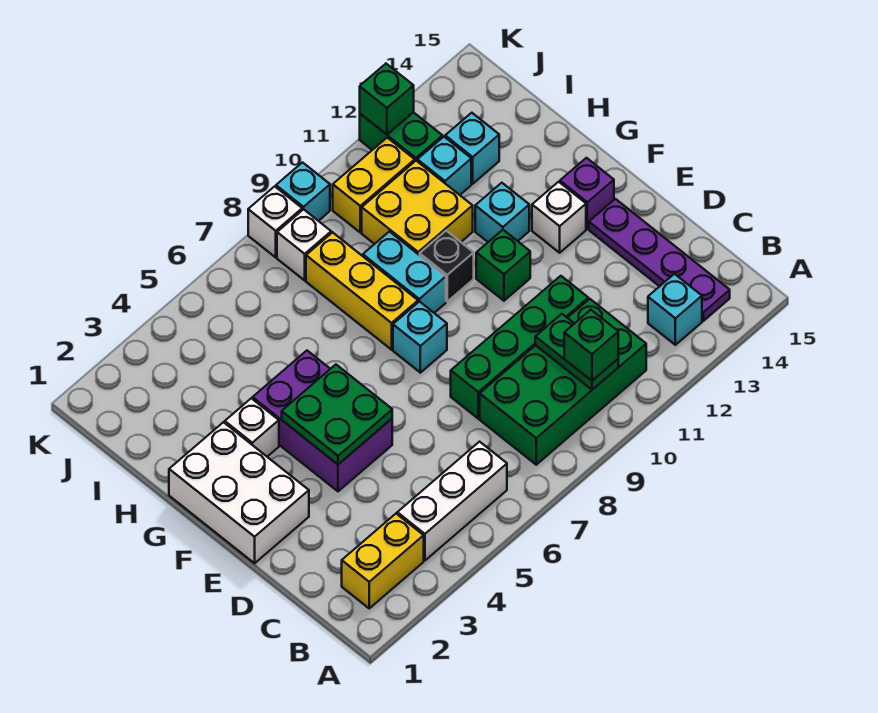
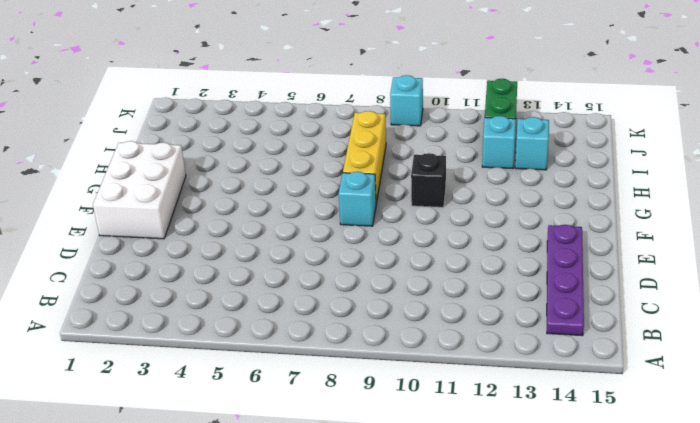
none -> yellow brick B2:B3 level 1
none -> white brick B4:B6 level 1
none -> green brick B8:C11 level 1

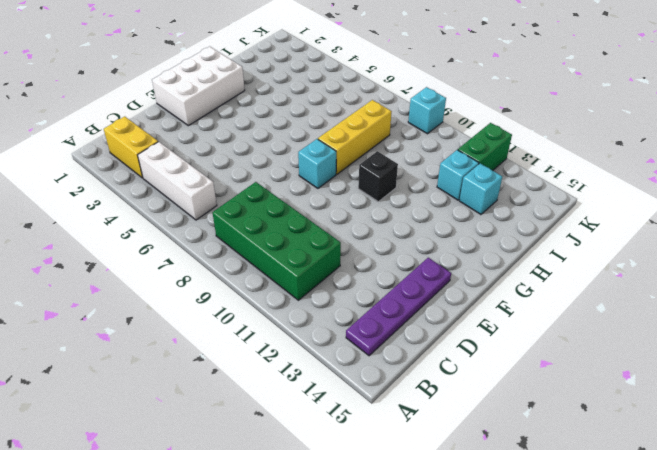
none -> cyan brick B13 level 1
none -> green brick D8:D11 level 1
none -> purple brick E4:G5 level 1

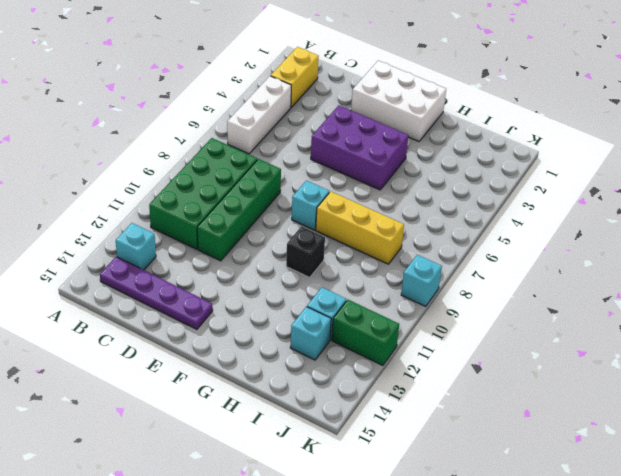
none -> green brick F11 level 1
none -> white brick F13 level 1
none -> purple brick F14 level 1

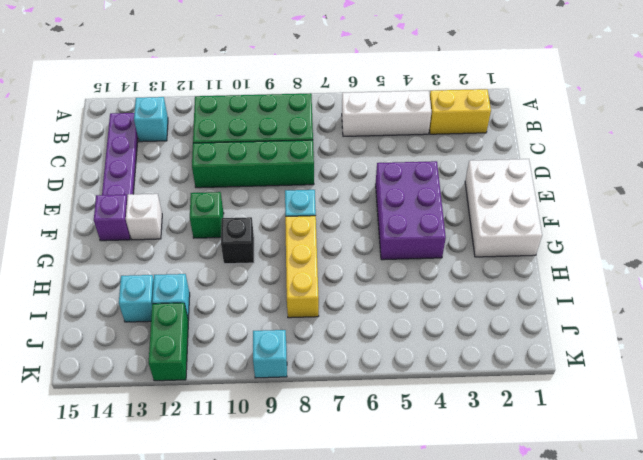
none -> white brick G3 level 1
none -> cyan brick G9:H9 level 1
none -> cyan brick G12 level 1

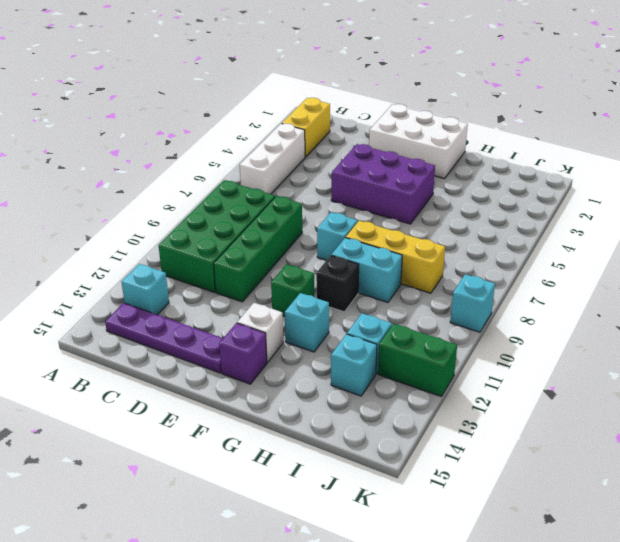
none -> white brick G3 level 1
none -> yellow brick H10:I11 level 1
none -> white brick J8 level 1

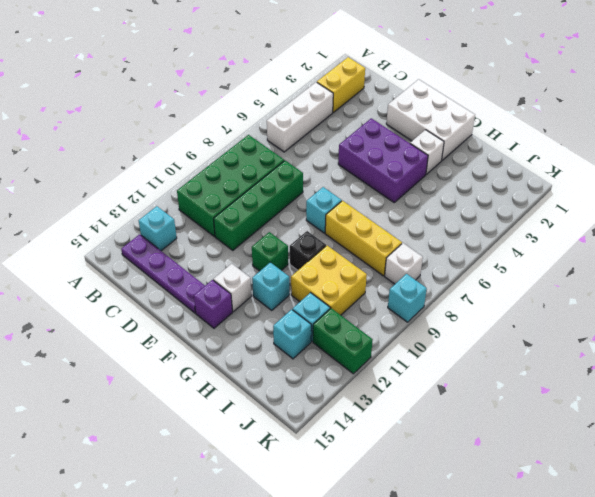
none -> cyan brick G9:H9 level 1
none -> yellow brick J10:J11 level 1
none -> white brick K8 level 1

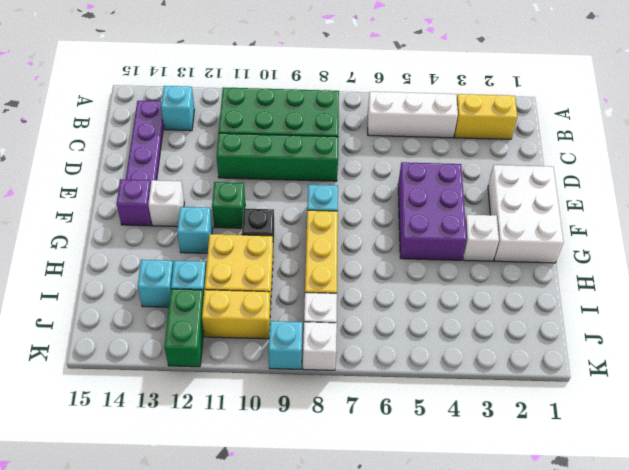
none -> cyan brick G9:H9 level 1
none -> green plate B10:C10 level 2
none -> green plate E4:F5 level 2

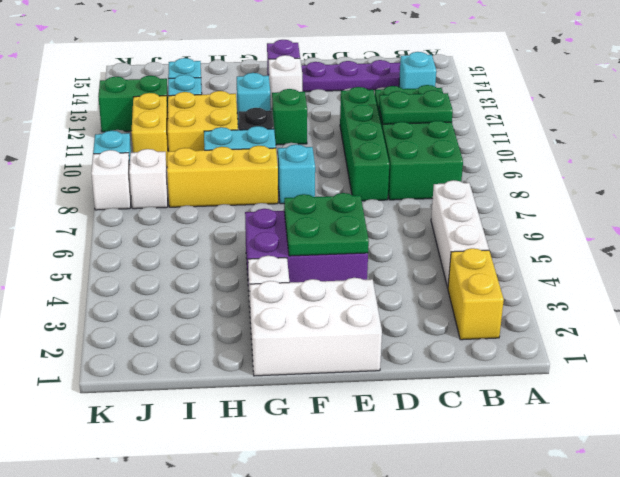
none -> green brick K12 level 2
none -> green brick B10 level 3

